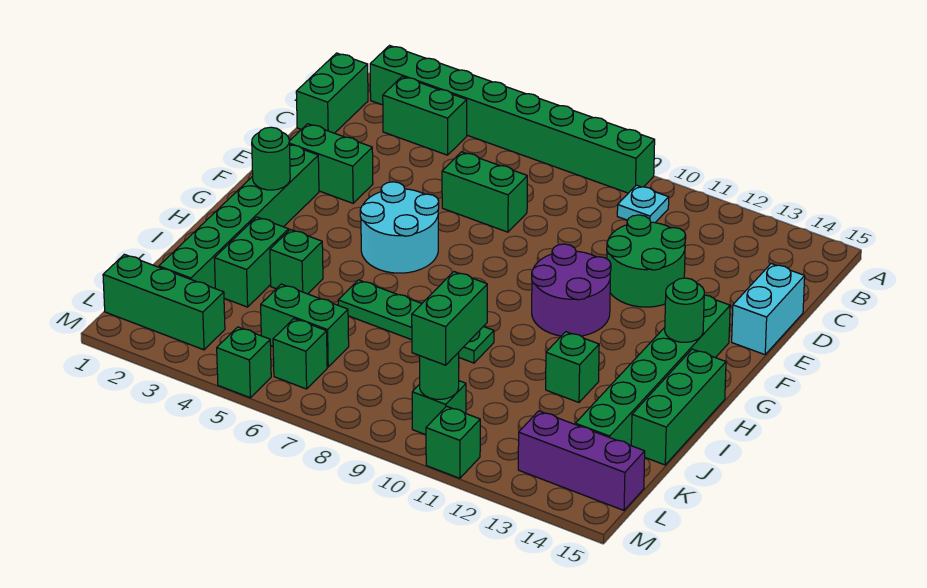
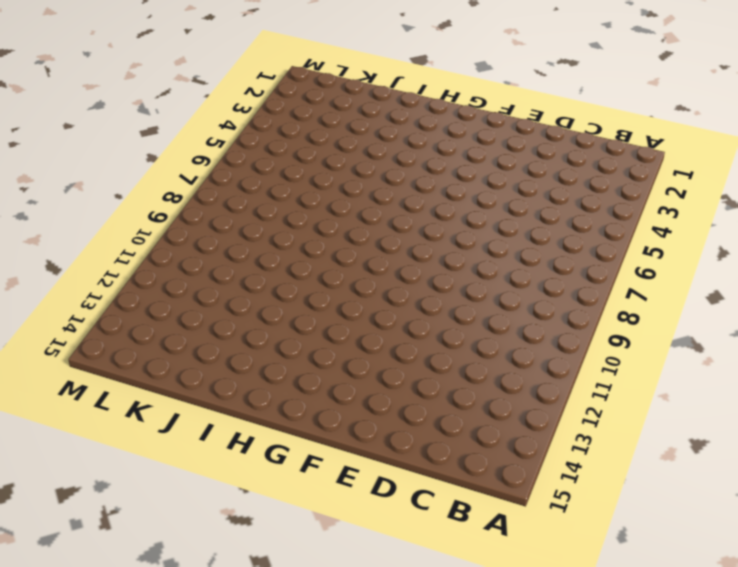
none -> green brick A2:A9 level 1
none -> green brick B1:C1 level 1
none -> green brick B3:B4 level 1

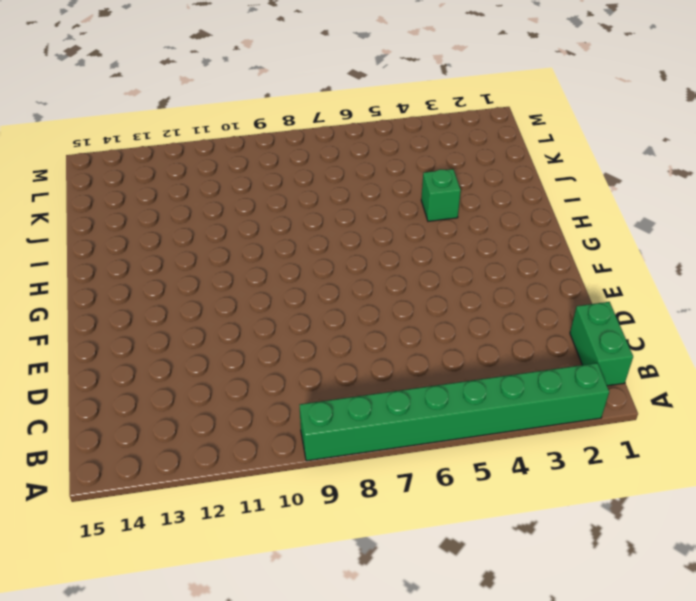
none -> green brick B3:B4 level 1
none -> cyan plate B10 level 1
none -> green brick D6:D7 level 1

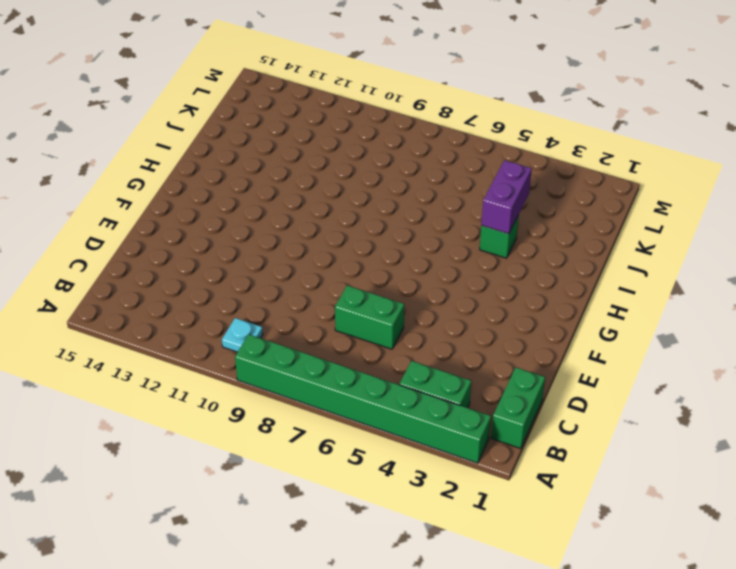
purple brick I4:J4 level 2 -> none
none -> green round brick D11:E12 level 1
none -> cyan brick D15:E15 level 1
none -> green brick E2:E3 level 1

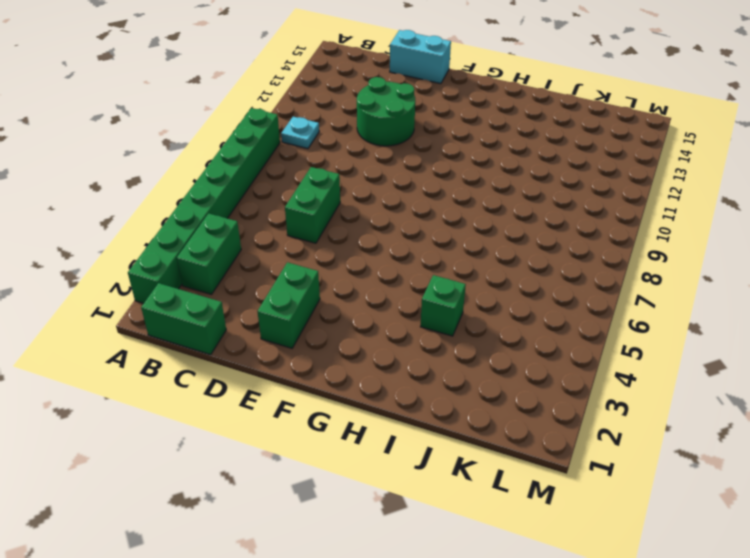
none -> green brick F2:K2 level 1
none -> cyan round brick F5:G6 level 1
none -> purple round brick F10:G11 level 1

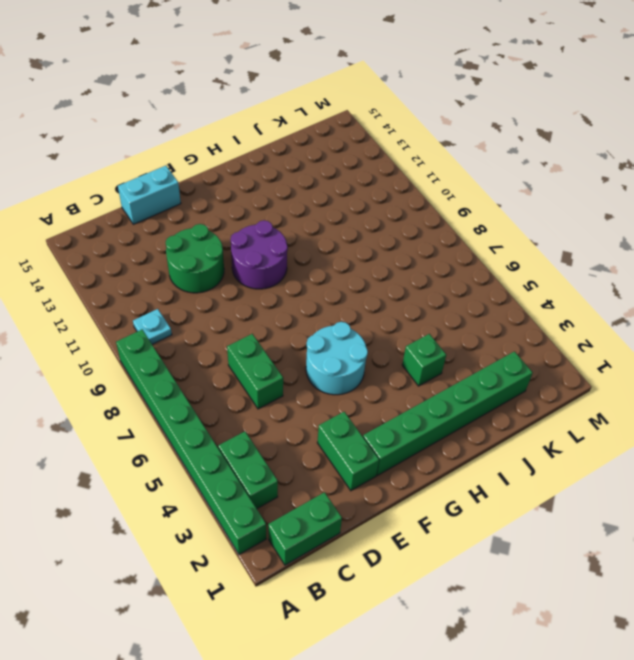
none -> green brick F14:K14 level 1
none -> green brick H15:J15 level 1
none -> green brick I3:J3 level 1

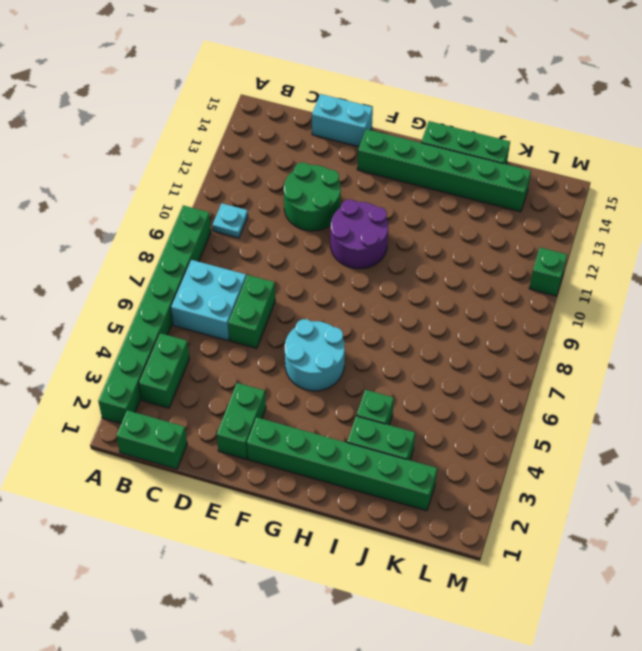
cyan brick B6:C7 level 1 -> none
none -> green plate I6:I9 level 1
none -> green brick I12 level 1
none -> green brick K5:K6 level 1

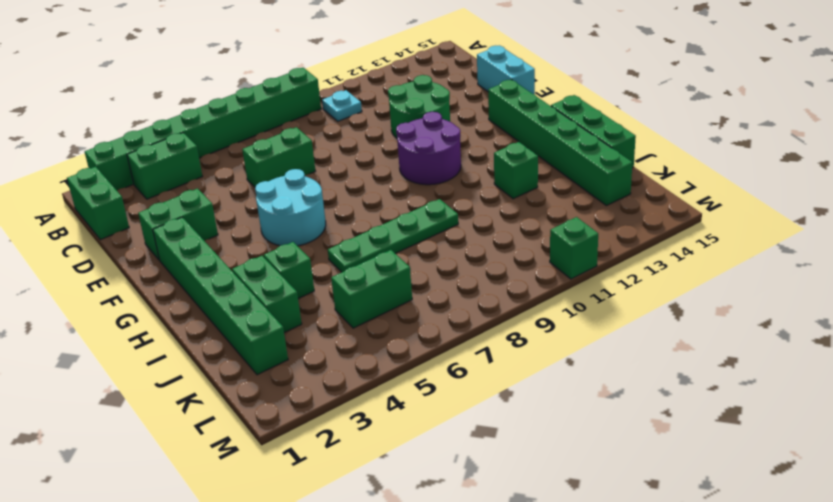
none -> green brick L1:L3 level 1
none -> green brick L6 level 1
none -> green brick L10 level 1

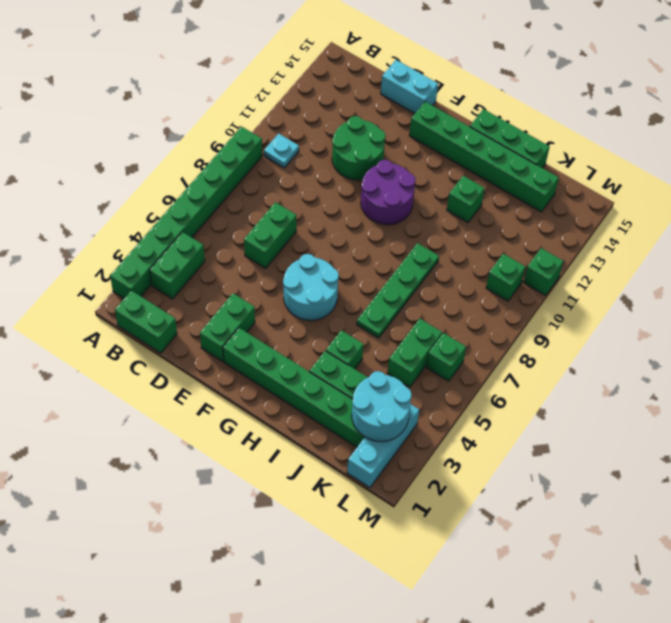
cyan round brick K2:L3 level 2 -> none
cyan brick L1:L3 level 1 -> green brick L1:L3 level 1
none -> purple brick L13:L15 level 1
none -> green brick M5 level 1
none -> green round brick G2 level 2

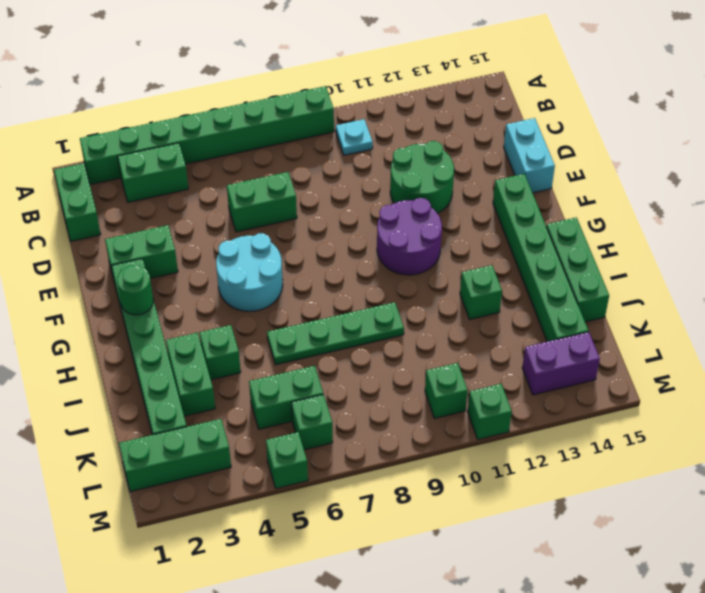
purple brick L13:L14 level 1 -> purple brick L13:L15 level 1
none -> green round brick G14 level 2
none -> green round brick L10 level 2
none -> green brick K10:L10 level 3

